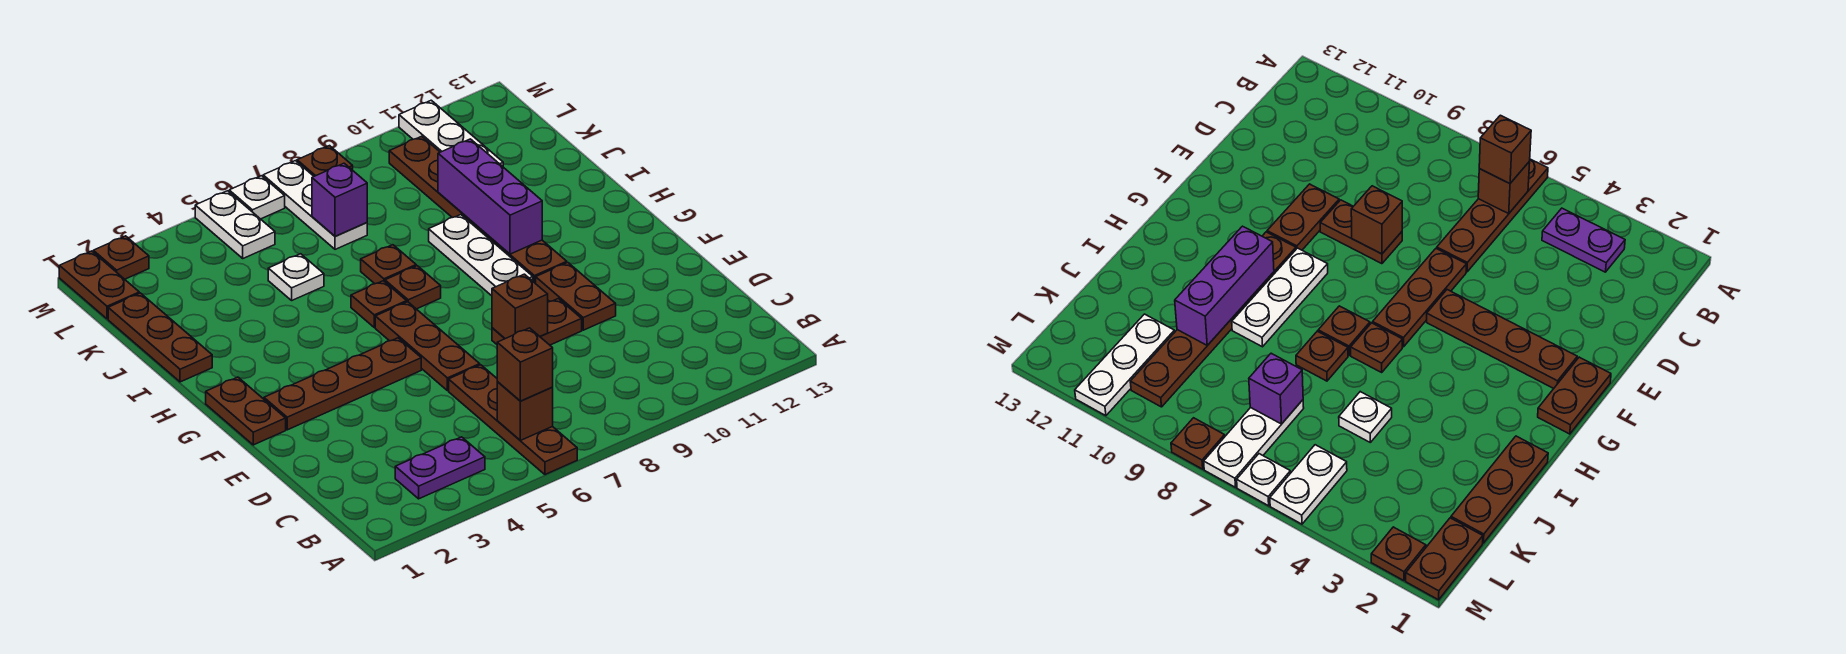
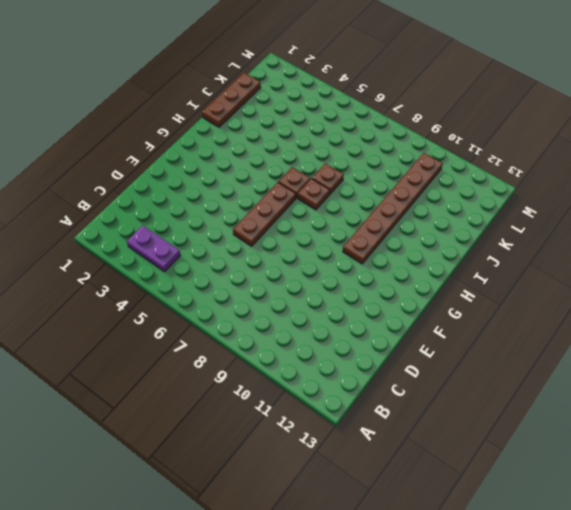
none -> brown plate A6:D6 level 1
none -> brown plate E8:E9 level 1
none -> brown plate E10:F10 level 1

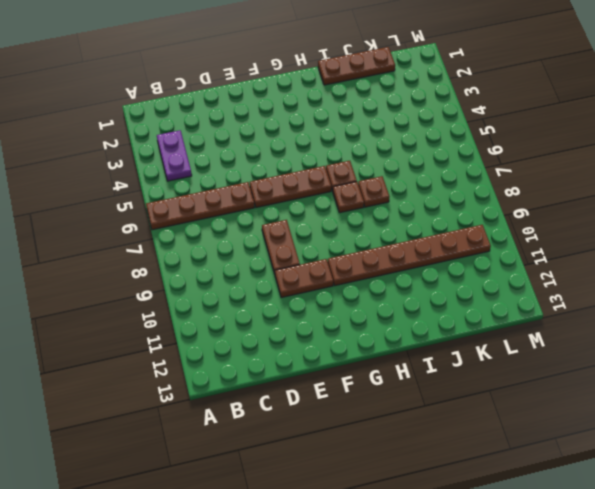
none -> brown plate F1:G1 level 1
none -> brown plate F2:F5 level 1
none -> white plate G9:I9 level 1

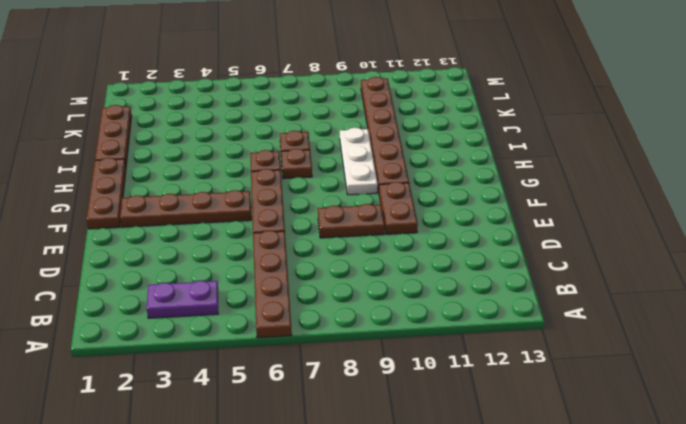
brown plate F1:H1 level 1 -> brown plate F1:G1 level 1
none -> white plate J5 level 1
none -> white plate K7:M7 level 1
none -> white plate K11:M11 level 1

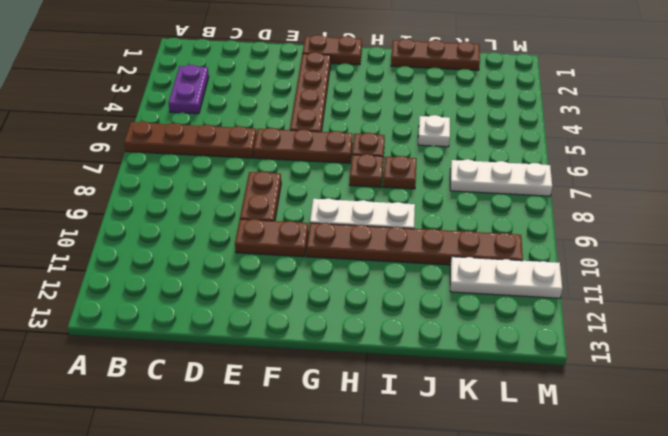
none -> brown plate L1:M1 level 1
none -> white plate L5:M5 level 1
none -> brown plate M2 level 1

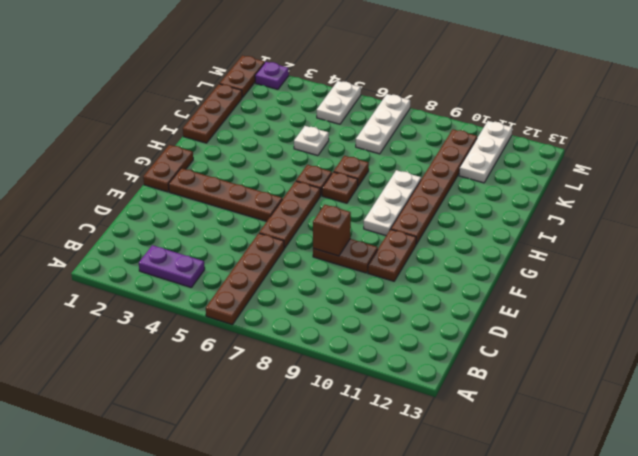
purple plate M2 level 1 -> brown plate M2 level 1
none -> white plate M6 level 1
none -> brown plate M8 level 1
none -> brown brick B6 level 2

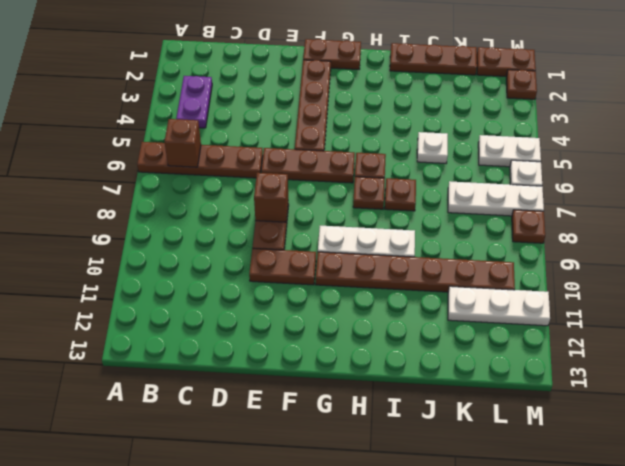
none -> purple brick H10:J10 level 2
none -> purple brick K7 level 2
none -> brown brick B6 level 3

